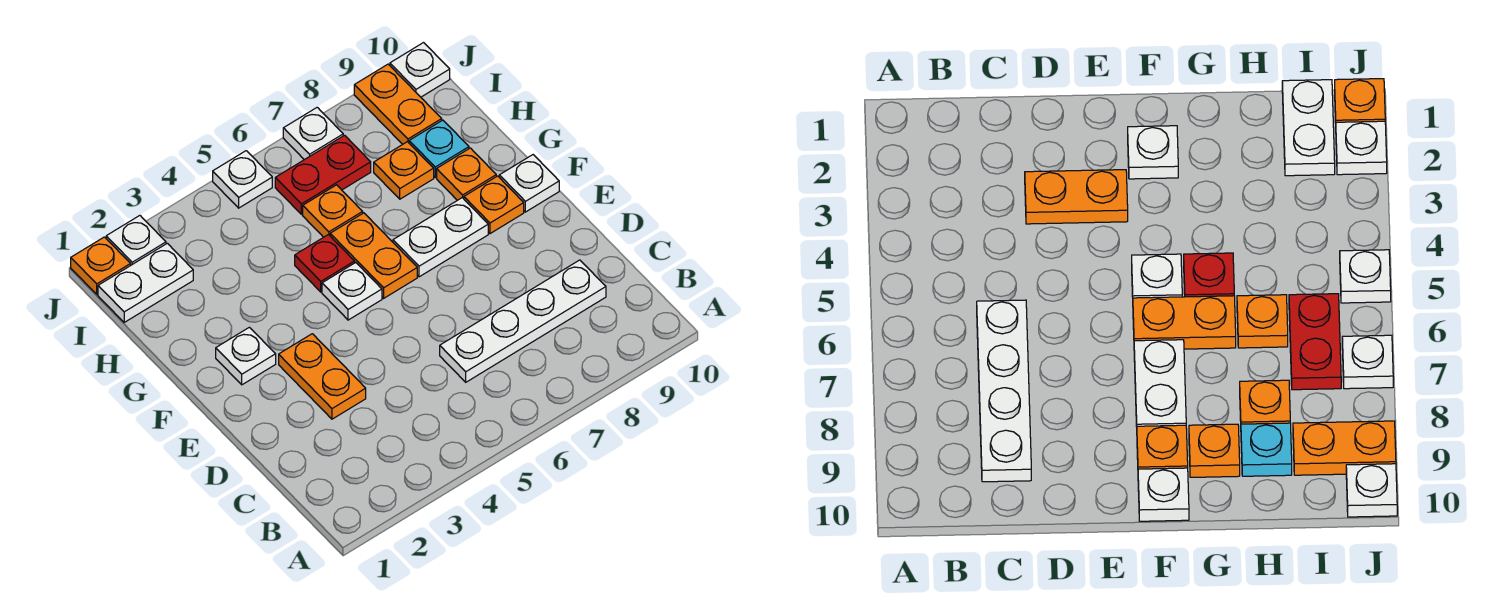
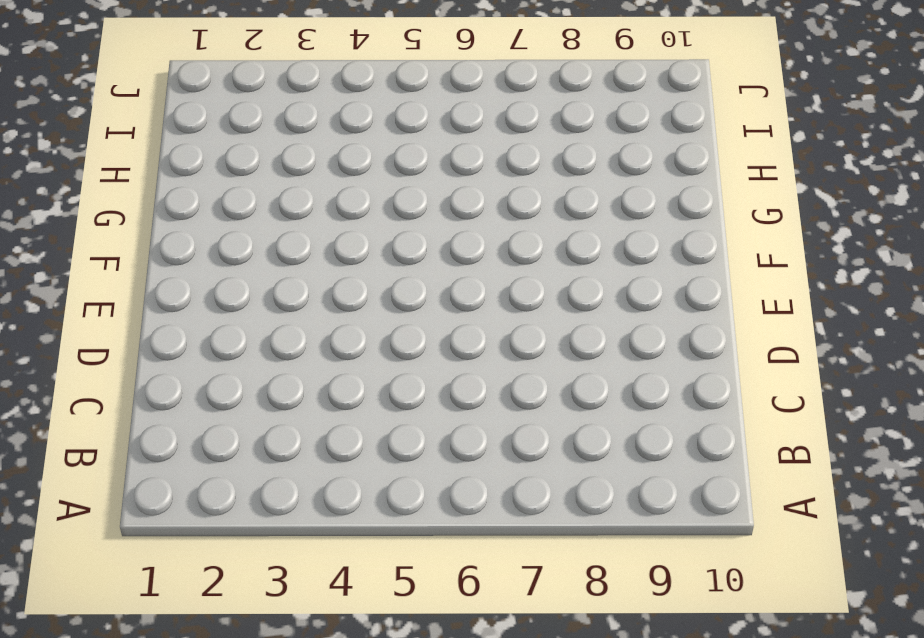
none -> white plate C6:C9 level 1
none -> orange plate D3:E3 level 1
none -> white plate F2 level 1

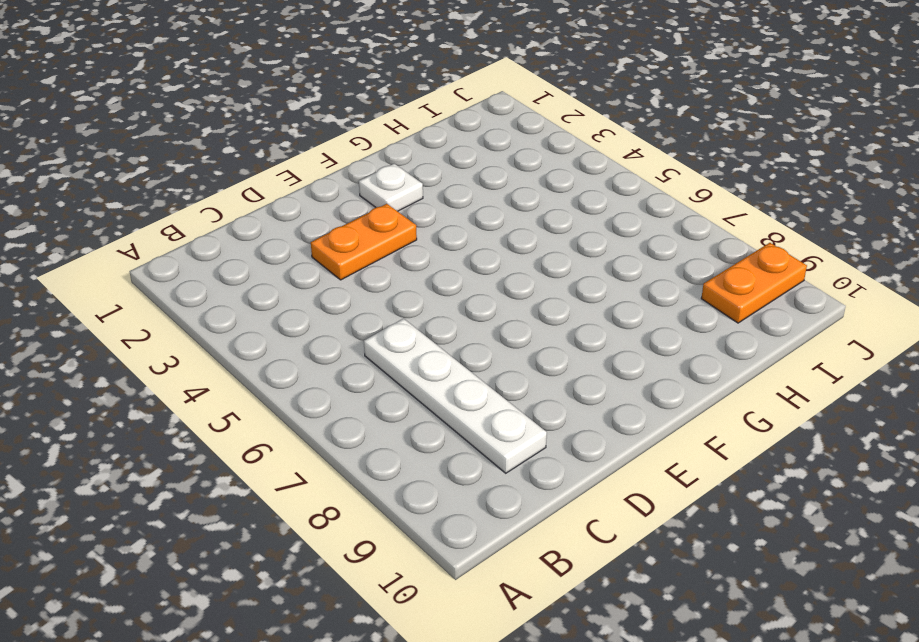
none -> white plate F5 level 1
none -> orange plate F6:G6 level 1
none -> white plate F7:F8 level 1

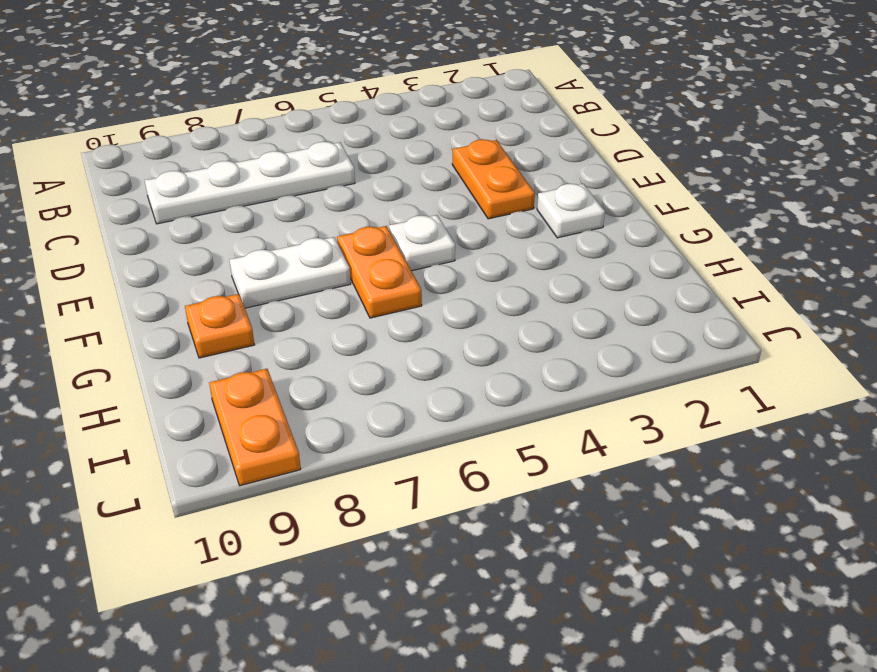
none -> orange plate F9 level 1
none -> white plate F10 level 1
none -> red plate G5 level 1

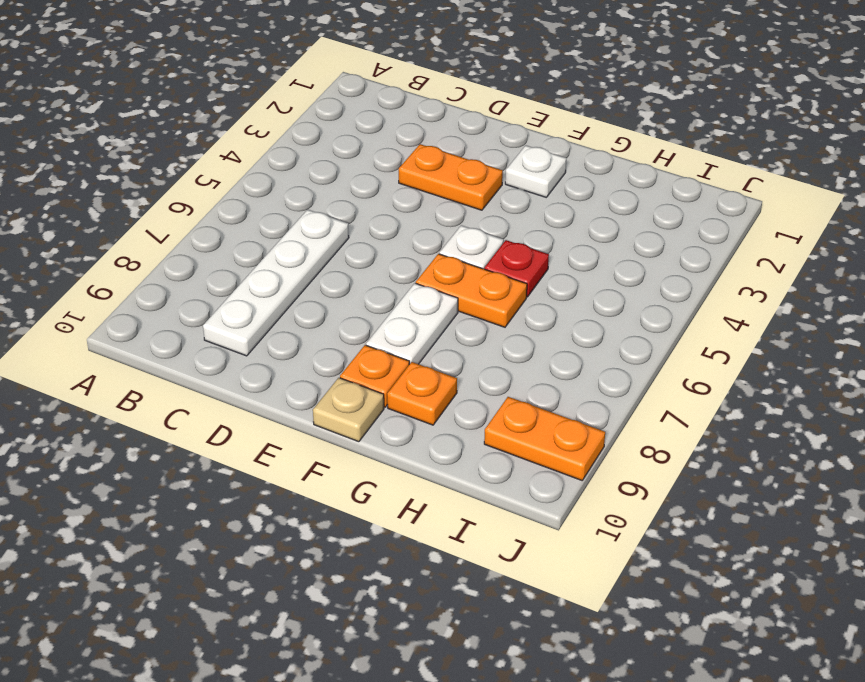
tan plate F10 level 1 -> white plate F10 level 1
none -> orange plate H6 level 1
none -> orange plate H8 level 1
none -> cyan plate H9 level 1

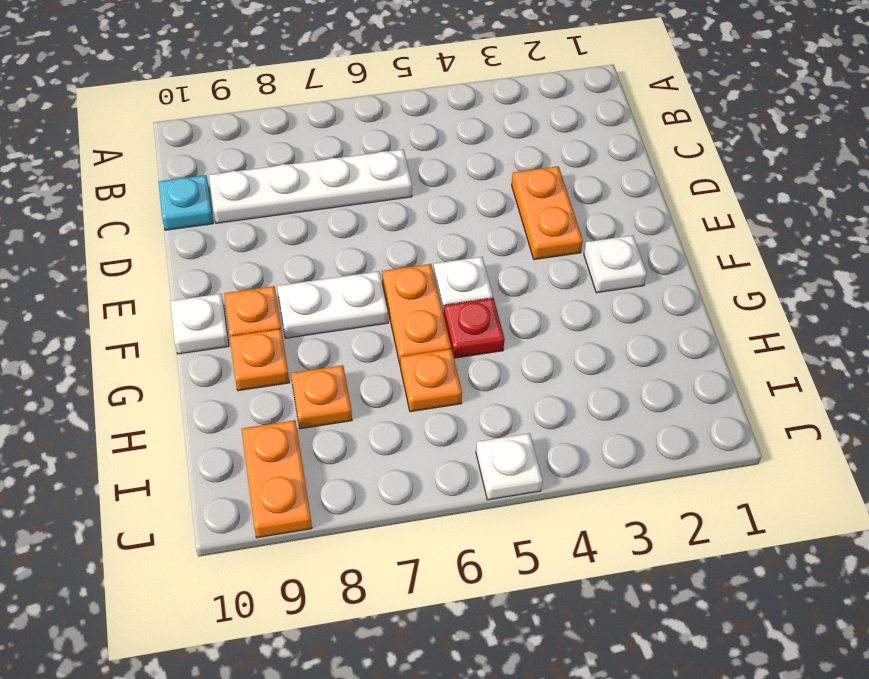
cyan plate C10 level 1 -> cyan plate H9 level 1
none -> white plate I1:I2 level 1
none -> red plate I6:I7 level 1
none -> orange plate J1 level 1

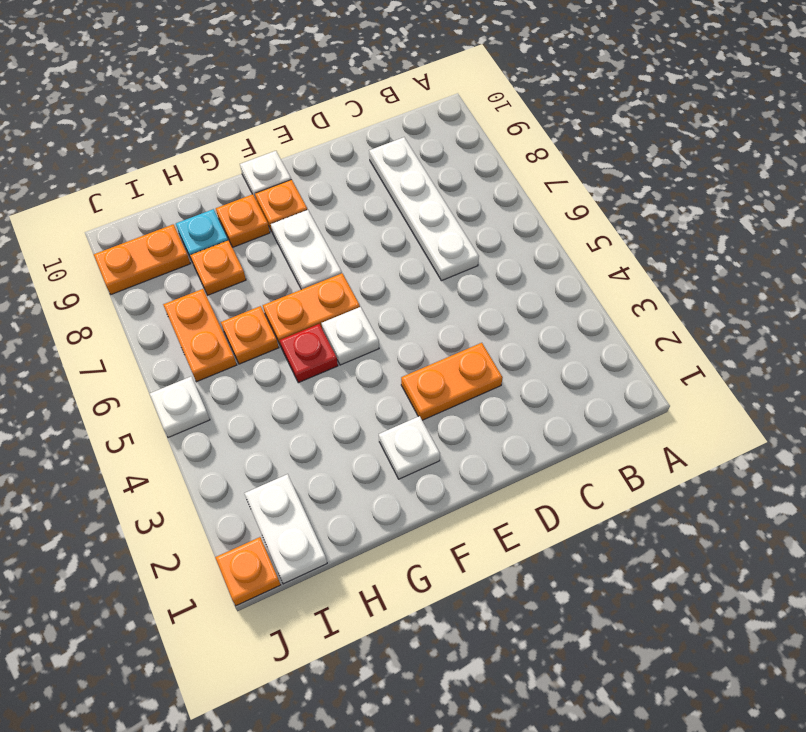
orange plate I6:I7 level 1 -> red plate I6:I7 level 1
none -> white plate J2 level 1
none -> white plate J7 level 1
none -> white plate J10 level 1

